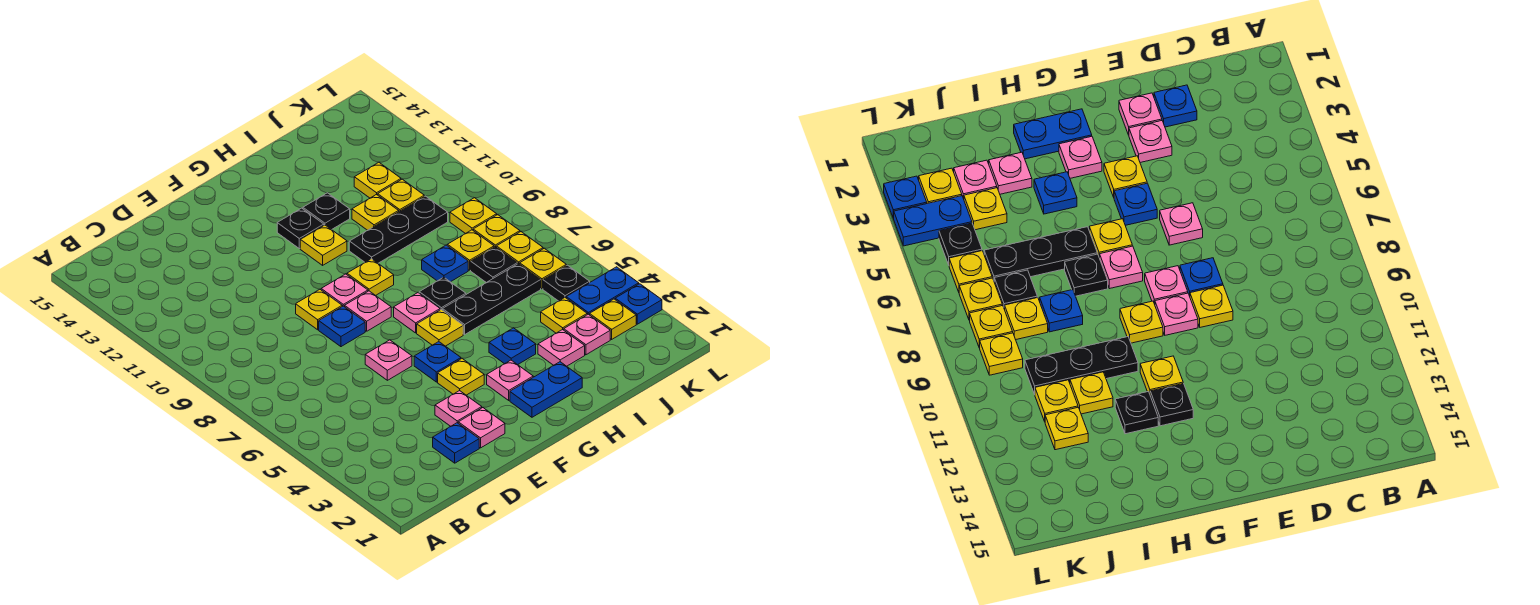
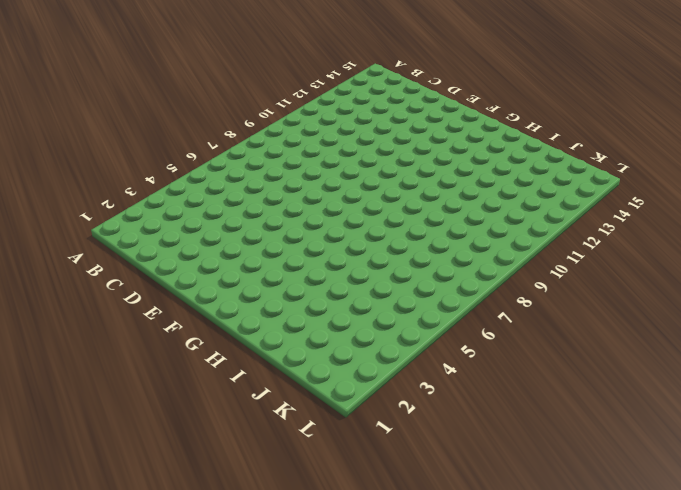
none -> blue plate D2 level 1
none -> pink plate E2 level 1
none -> pink plate E3 level 1
none -> pink plate E6 level 1

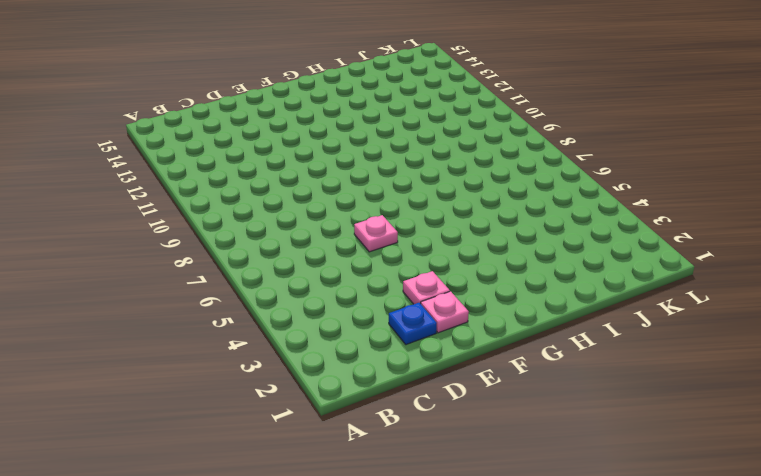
none -> blue plate E8 level 1
none -> yellow plate E9 level 1
none -> yellow plate F4 level 1
none -> blue plate F5 level 1

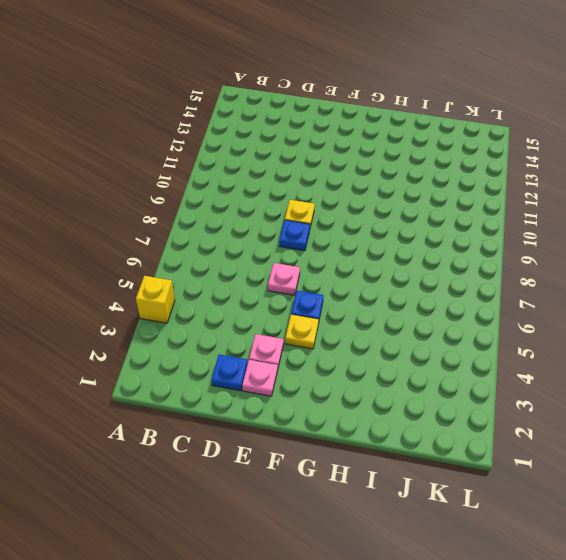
yellow brick A4 level 1 -> none
none -> pink plate F8 level 1
none -> pink plate F9 level 1
none -> blue plate G2:H2 level 1
none -> pink plate G3 level 1

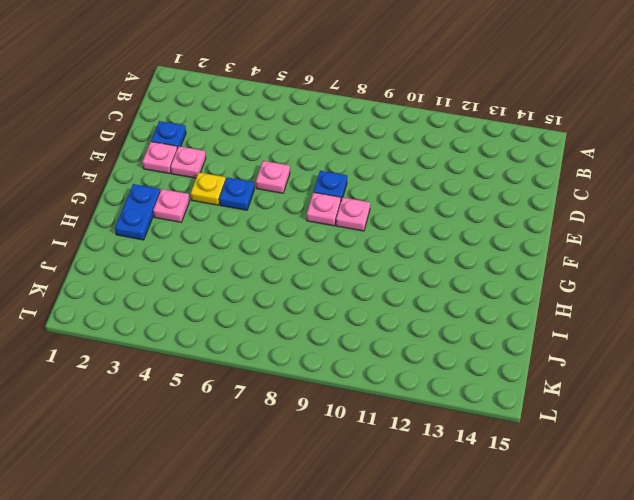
none -> yellow plate E9 level 1
none -> yellow plate G6 level 1
none -> pink plate G7 level 1
none -> yellow plate G9 level 1

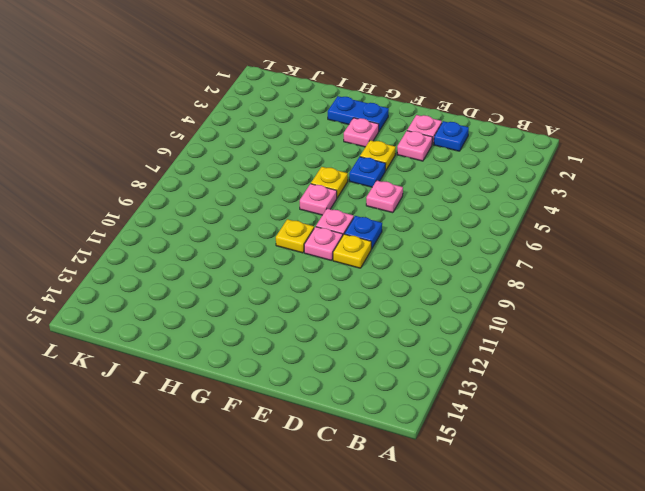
none -> yellow plate G11 level 1
none -> black plate G12 level 1
none -> blue plate H4 level 1
none -> black plate H6:J6 level 1

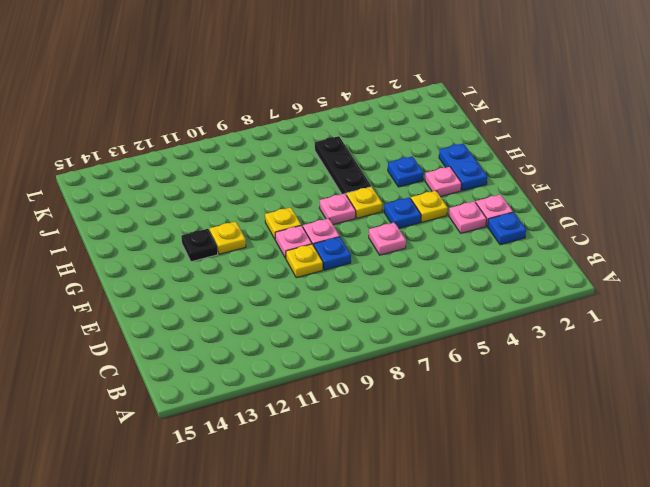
none -> black plate H7 level 1
none -> black plate H10:J10 level 1
none -> black plate H12 level 1
none -> pink plate I3 level 1

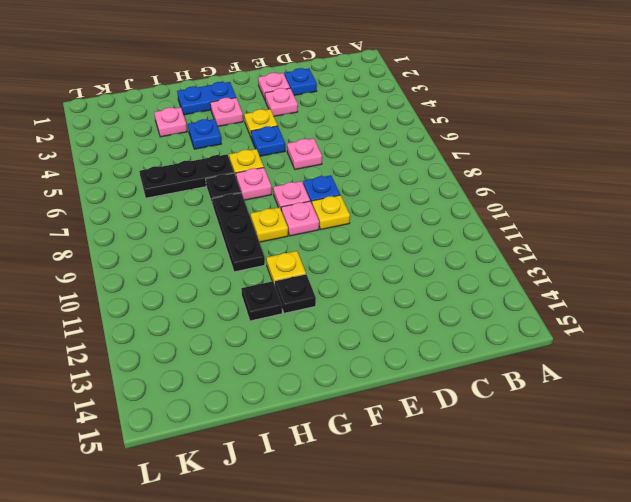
black plate H8:H10 level 1 -> black plate H10:J10 level 1
none -> blue plate I8 level 1
none -> yellow plate I11 level 1
none -> pink plate J3 level 1
none -> yellow plate J4 level 1

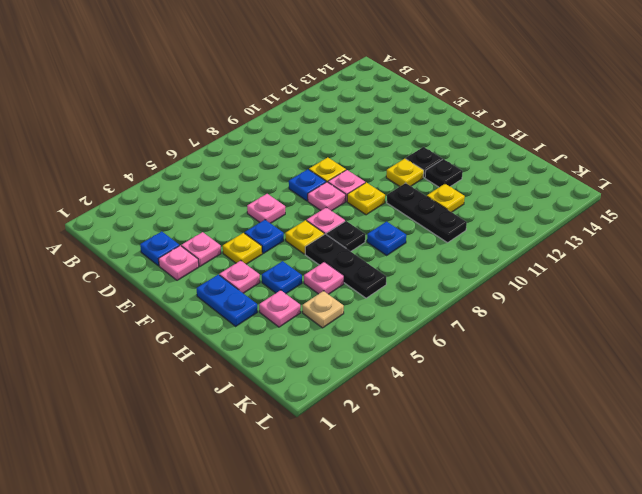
pink plate I5 level 1 -> pink plate J3 level 1
tan plate J4 level 1 -> yellow plate J4 level 1
none -> black plate J7 level 1
none -> yellow plate J8 level 1
none -> yellow plate J11 level 1
none -> yellow plate J12 level 1

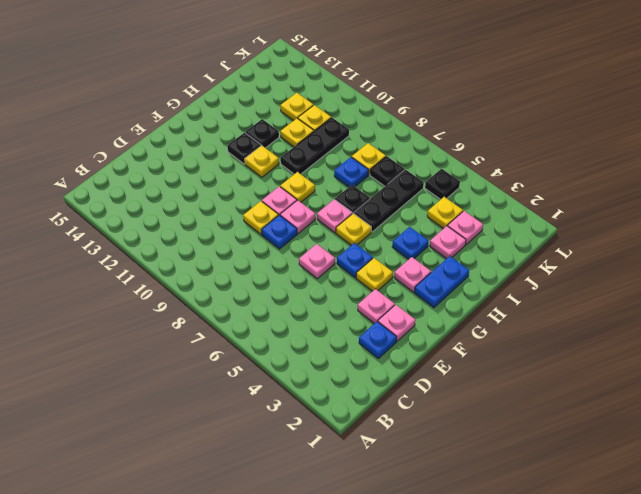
none -> yellow plate K3 level 1
none -> blue plate K4:L4 level 1
none -> yellow plate K6 level 1
none -> yellow plate K7 level 1

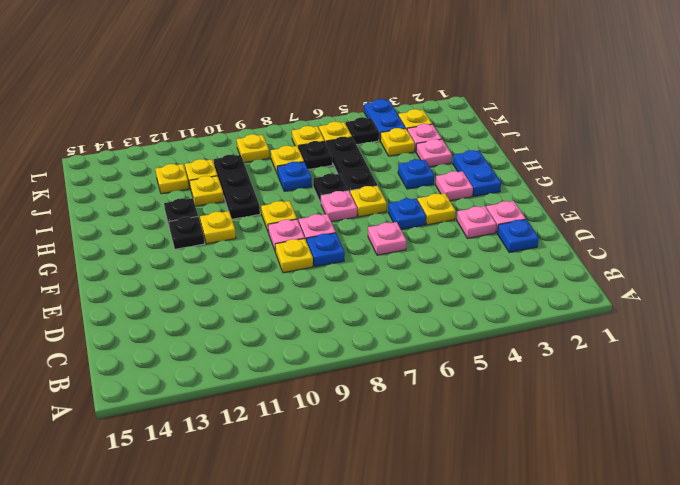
none -> yellow plate K8 level 1
none -> blue plate L3 level 1

